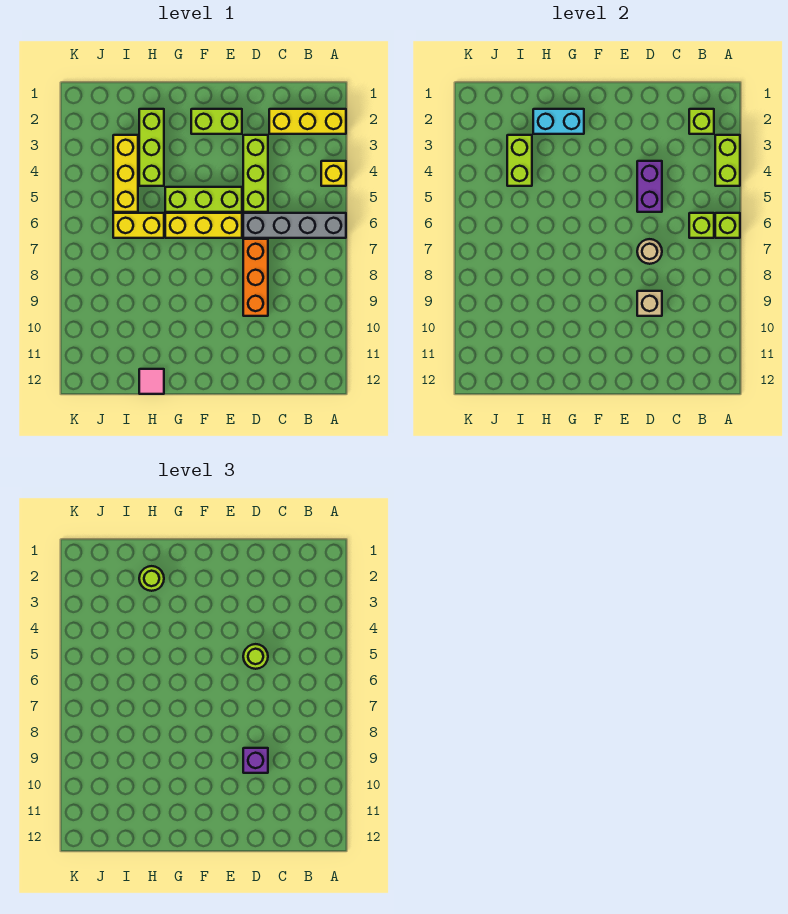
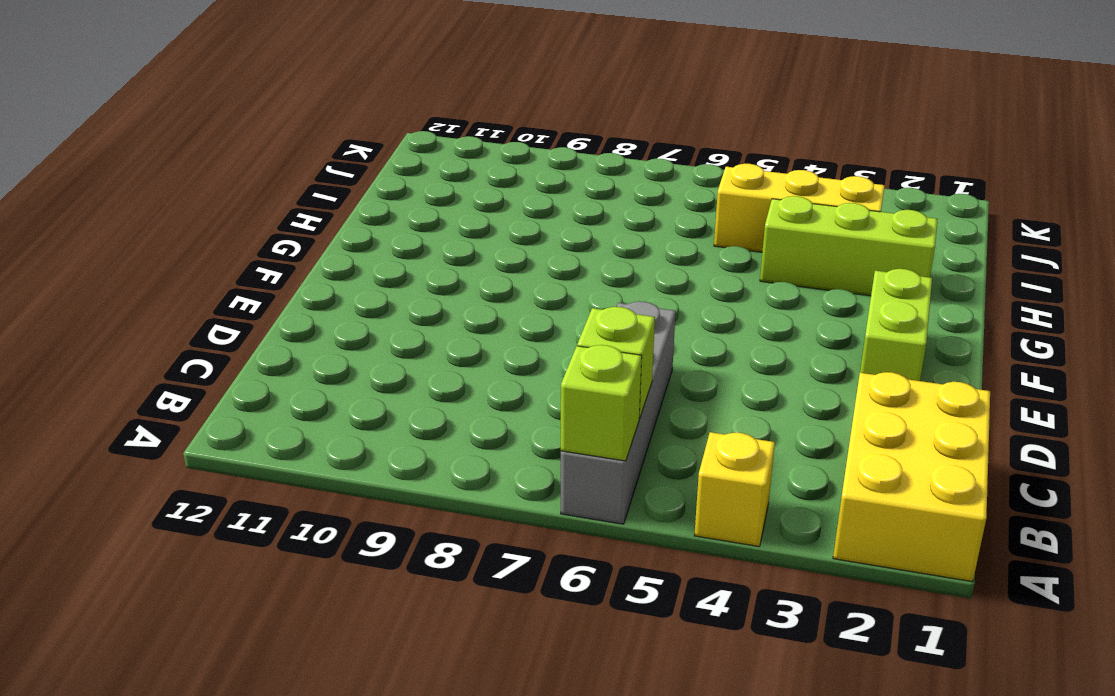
yellow brick A1:C2 level 1 -> yellow brick A2:C2 level 1
none -> lime brick D3:D5 level 1
none -> orange brick D7:D9 level 1
none -> lime brick E5:G5 level 1

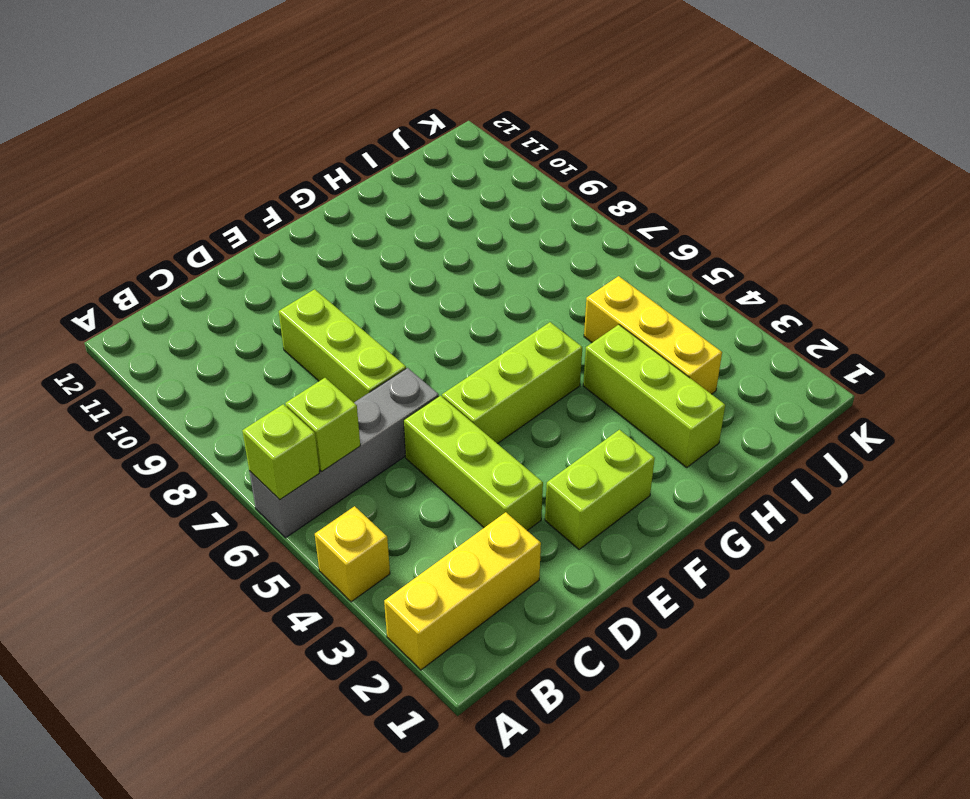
lime brick D7:D9 level 1 -> orange brick D7:D9 level 1
none -> yellow brick E6:G6 level 1
none -> yellow brick H6:I6 level 1
none -> pink tile H12 level 1

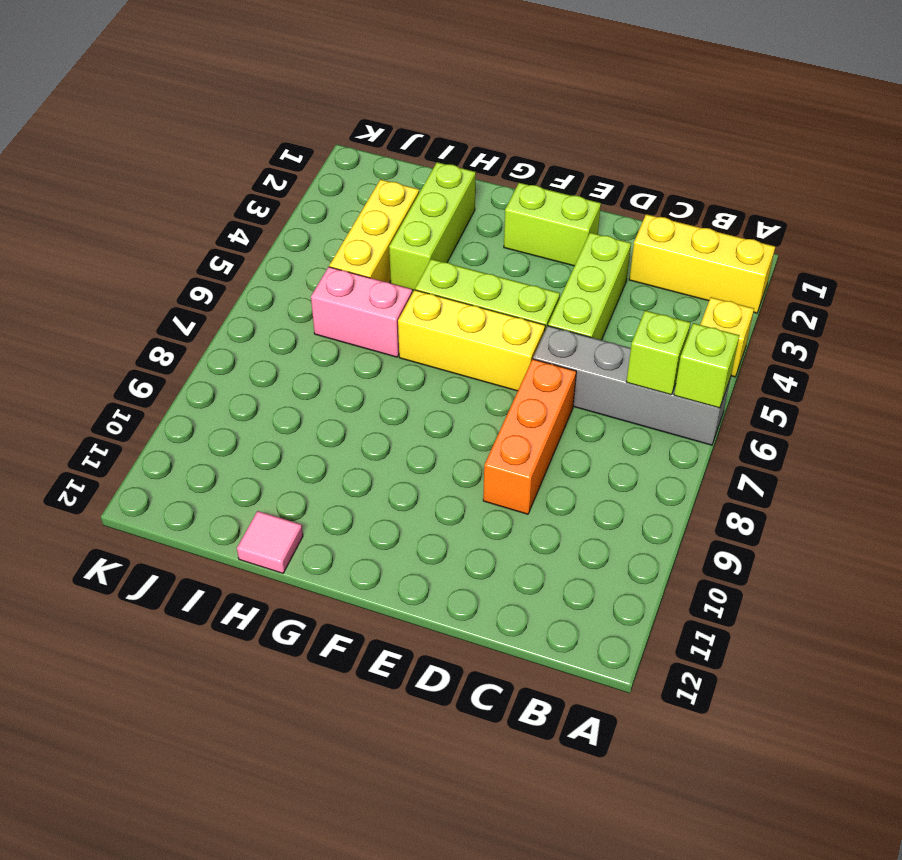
pink brick H6:I6 level 1 -> yellow brick H6:I6 level 1
none -> lime brick A3:A4 level 2
none -> lime brick B2 level 2
none -> purple brick D4:D5 level 2

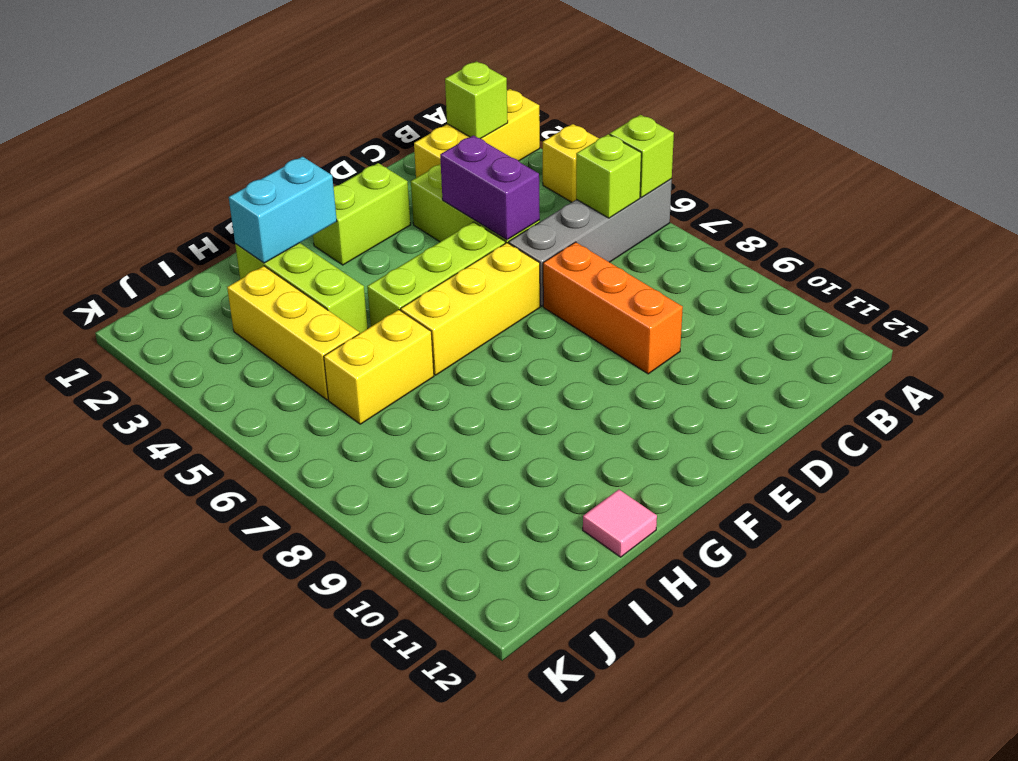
none -> lime brick A3:A4 level 2
none -> tan round brick D7 level 2
none -> tan brick D9 level 2

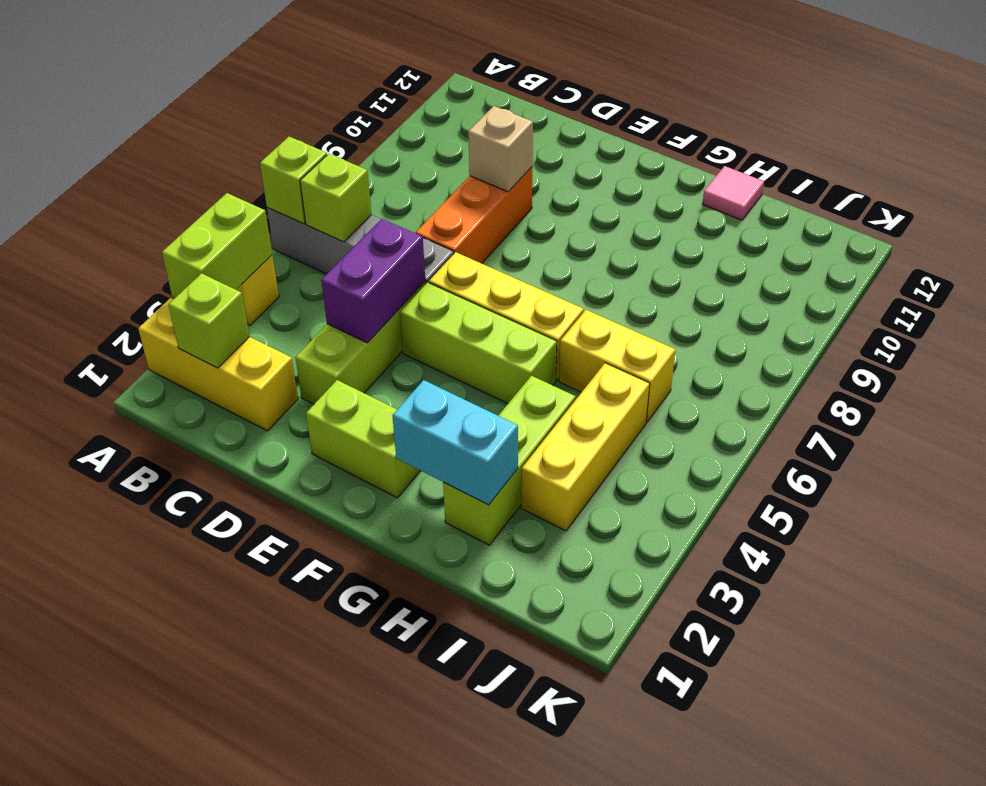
none -> tan round brick D7 level 2
none -> lime brick I3:I4 level 2
none -> lime round brick D5 level 3

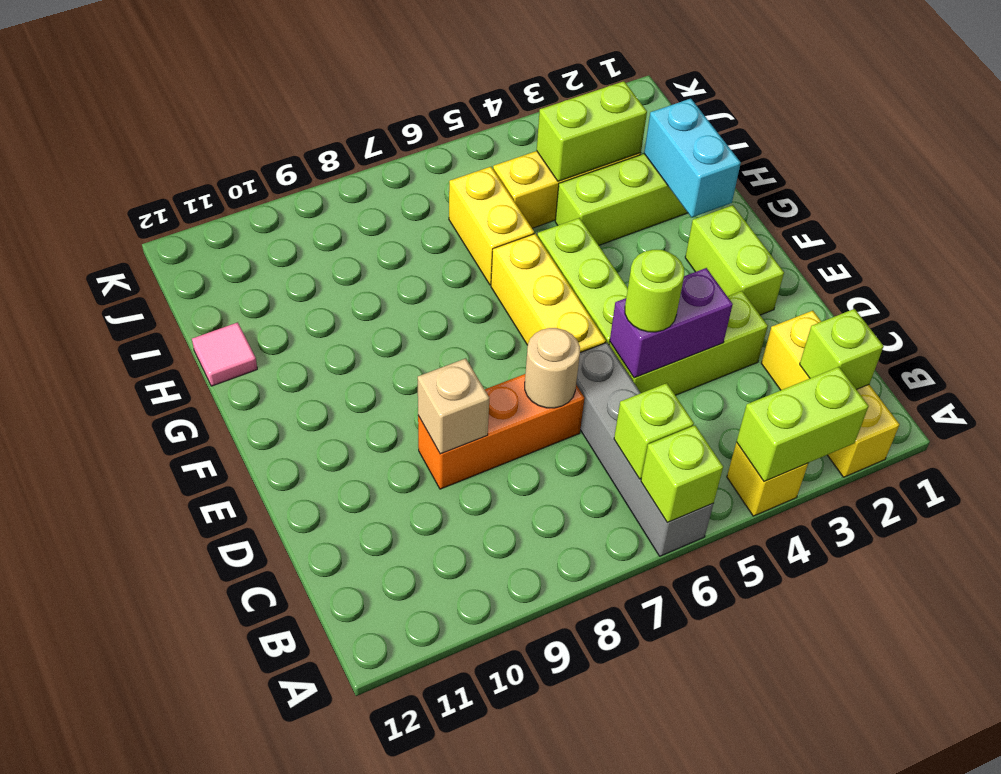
none -> purple brick D9 level 3
none -> lime round brick H2 level 3

